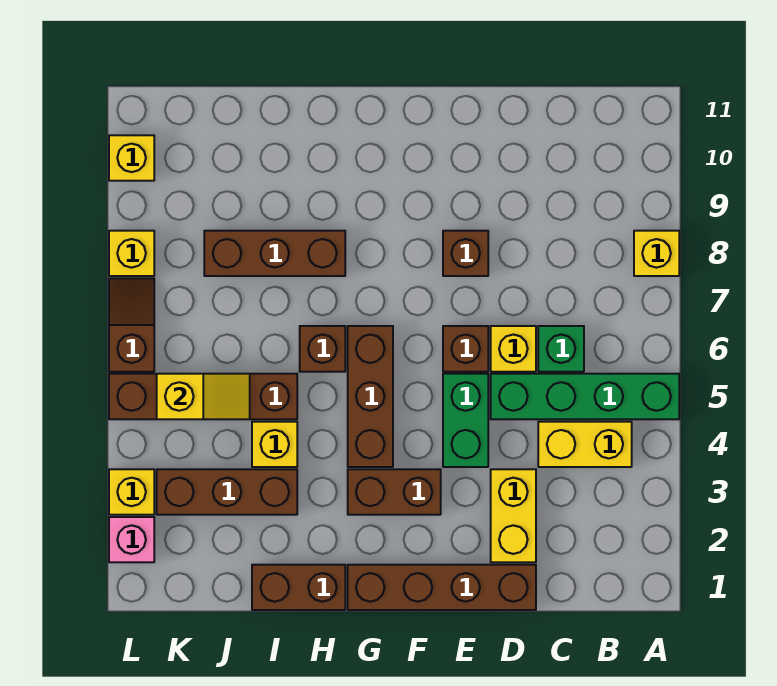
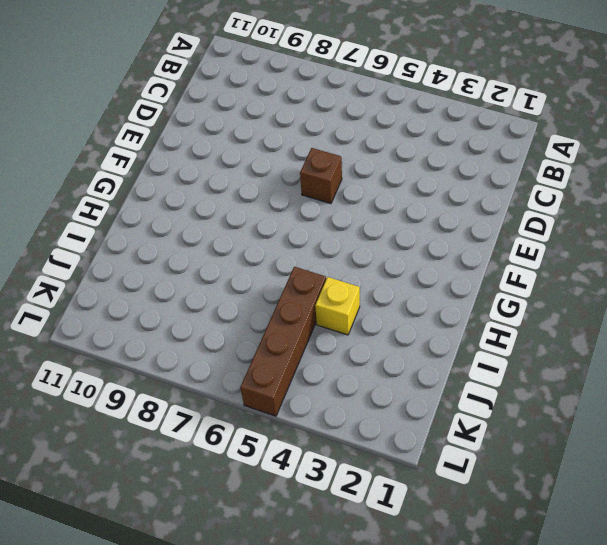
none -> green brick A5:D5 level 1
none -> yellow brick A8 level 1
none -> yellow brick B4:C4 level 1

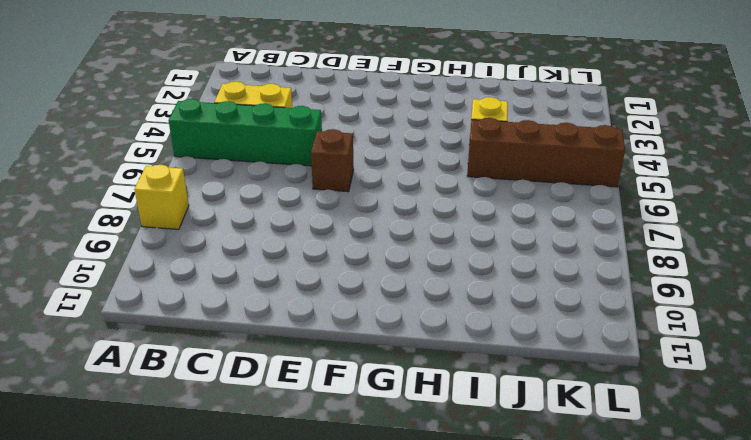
none -> green brick C6 level 1
none -> brown brick D1:G1 level 1
none -> yellow brick D2:D3 level 1

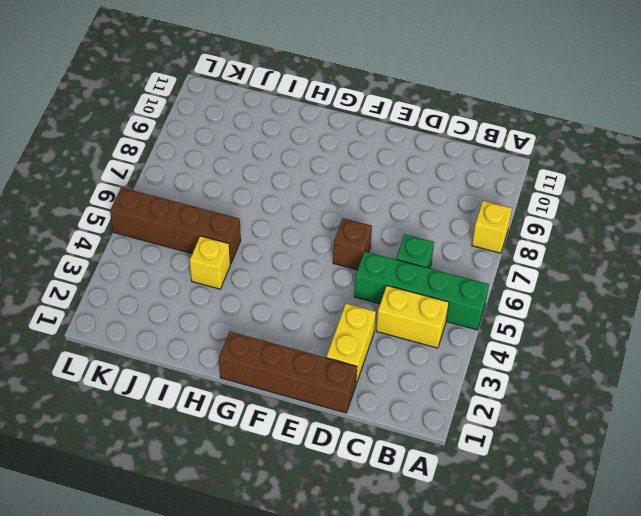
none -> yellow brick D6 level 1
none -> green brick E4:E5 level 1
none -> brown brick E8 level 1

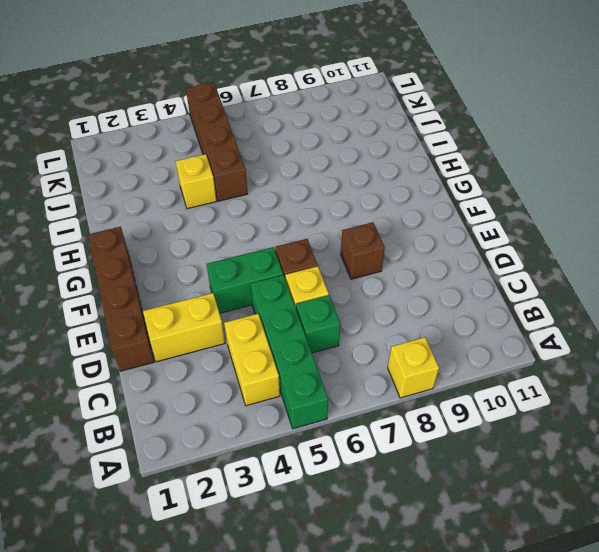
none -> brown brick F3:G3 level 1
none -> brown brick G4:G6 level 1
none -> brown brick H1:I1 level 1

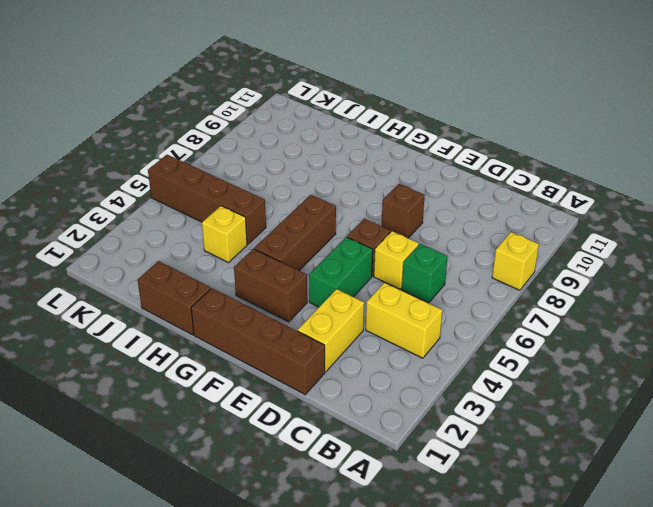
none -> green brick A5:D5 level 1
none -> brown brick H6 level 1
none -> brown brick H8:J8 level 1

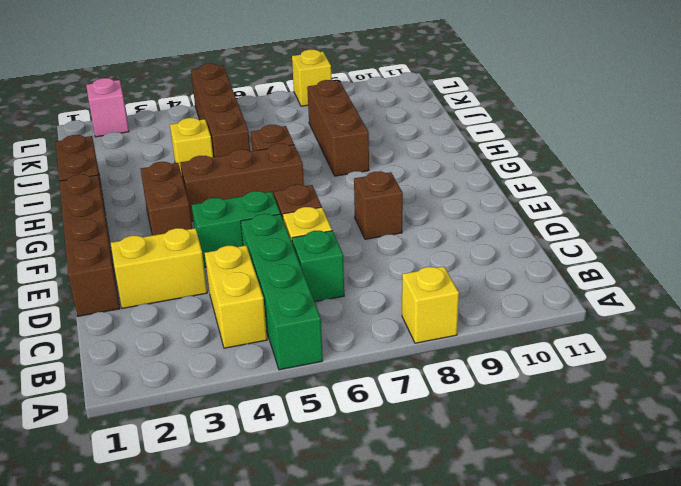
none -> brown brick I3:K3 level 1
none -> yellow brick L3 level 1
none -> brown slope L6:L7 level 1 top 6

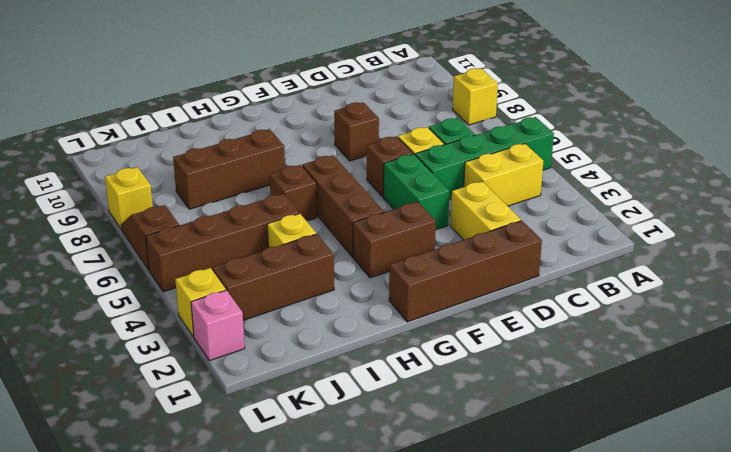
none -> brown brick H1:I1 level 1
none -> yellow brick L10 level 1
none -> yellow slope J5:K5 level 2 top K

